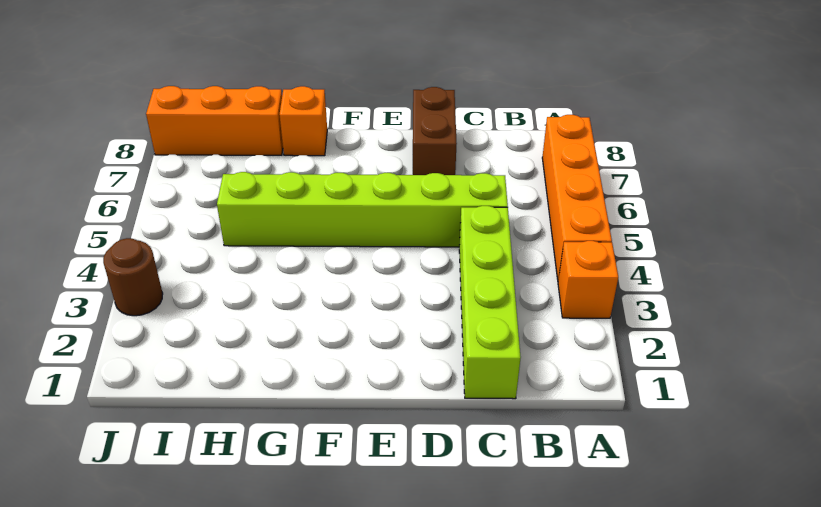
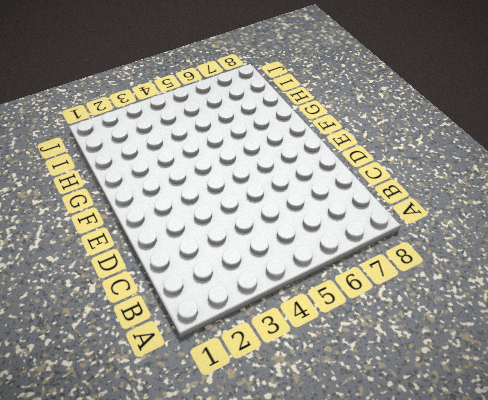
none -> orange brick A3 level 1
none -> orange brick A4:A7 level 1

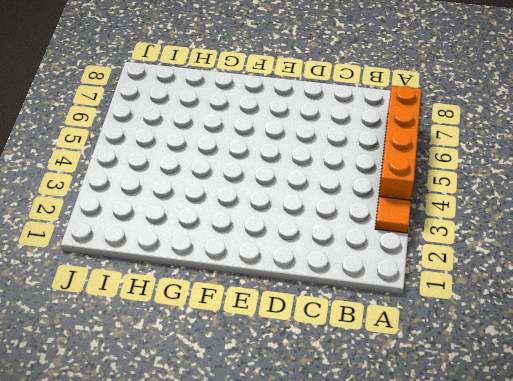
orange tile A3 level 1 -> orange brick A3 level 1
none -> lime brick C1:C4 level 1
none -> lime brick C5:H5 level 1

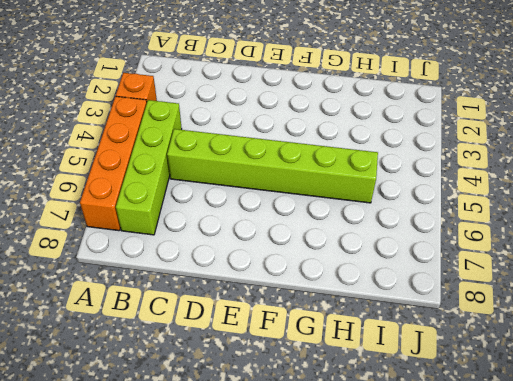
lime brick B4:B7 level 1 -> lime brick C1:C4 level 1
none -> brown brick D7:D8 level 1
none -> orange brick G8 level 1

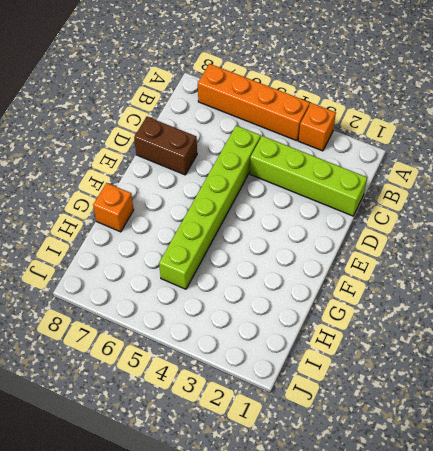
none -> orange brick H8:J8 level 1
none -> brown round brick J3 level 1

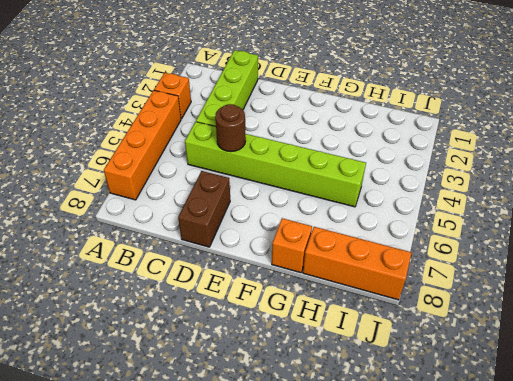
brown round brick D5 level 2 -> brown round brick J3 level 1

